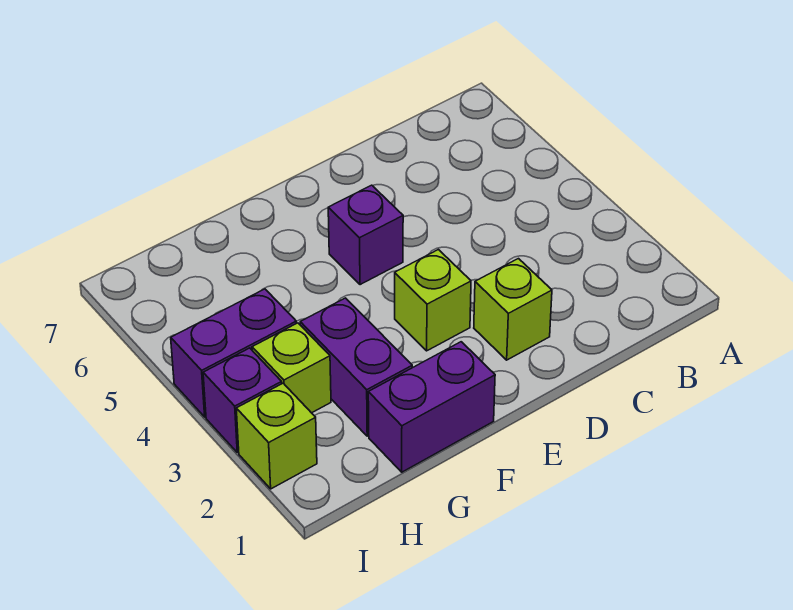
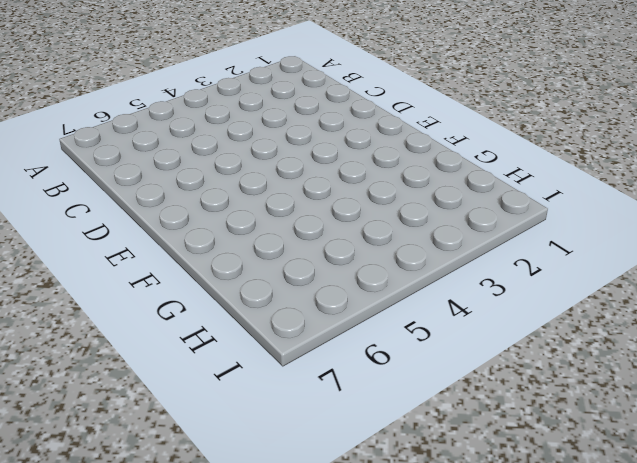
none -> lime brick D2 level 1
none -> lime brick E3 level 1

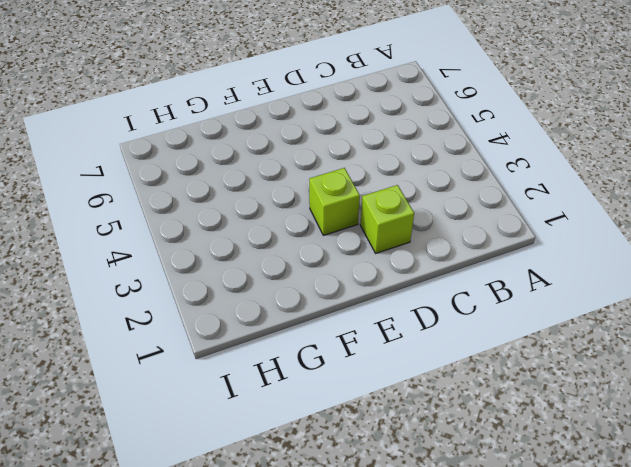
none -> purple brick E5 level 1
none -> purple brick F1:G1 level 1

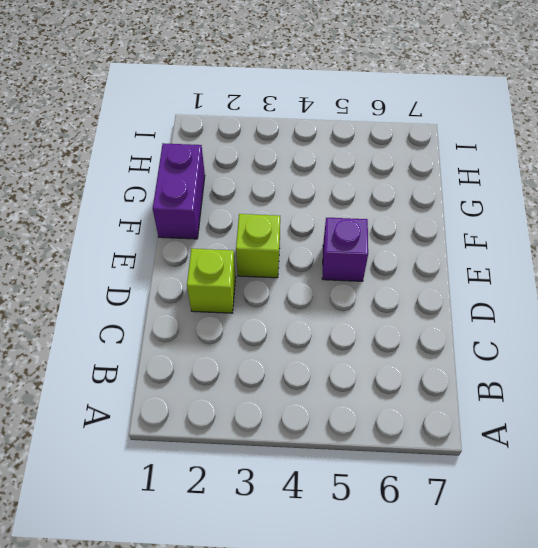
none -> purple brick G2:G3 level 1
none -> lime brick H3 level 1

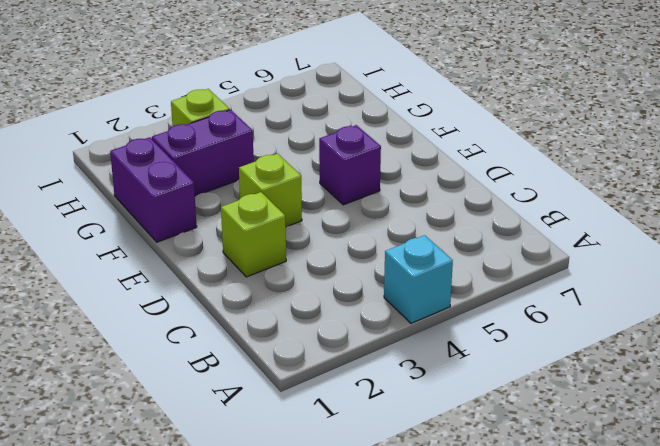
cyan brick A4 level 1 -> none
none -> purple brick H4:I4 level 1
none -> lime brick I2 level 1

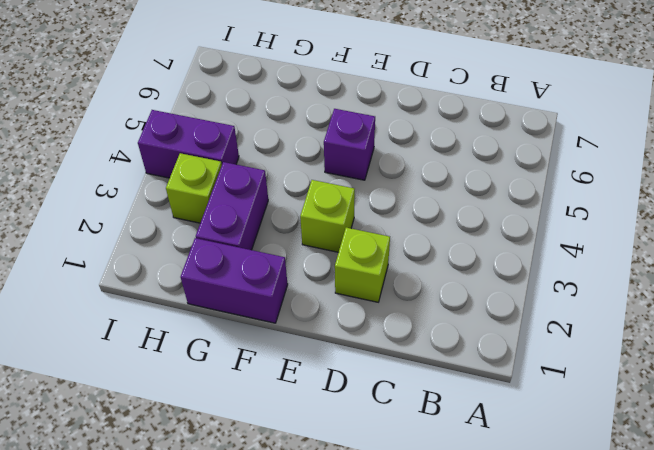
none -> lime brick I2 level 1
none -> purple brick I3 level 1

